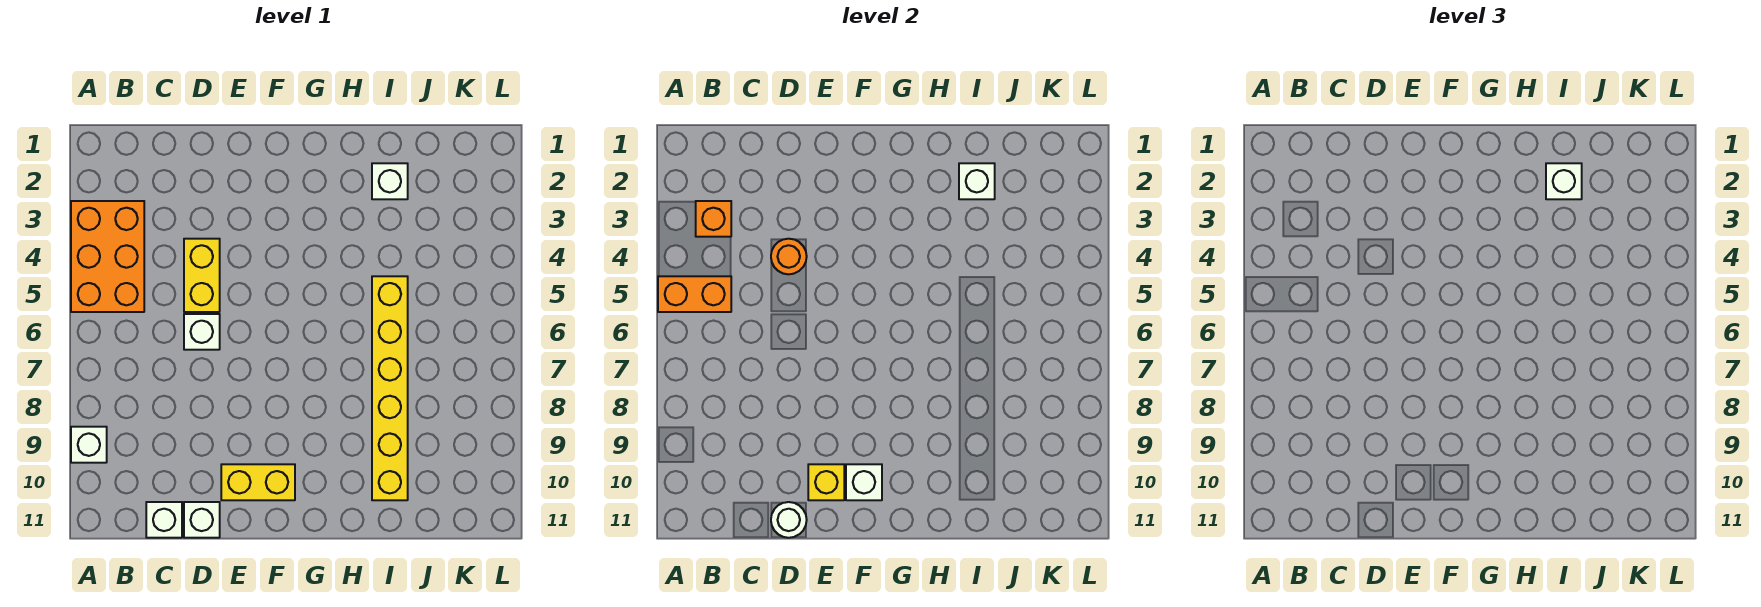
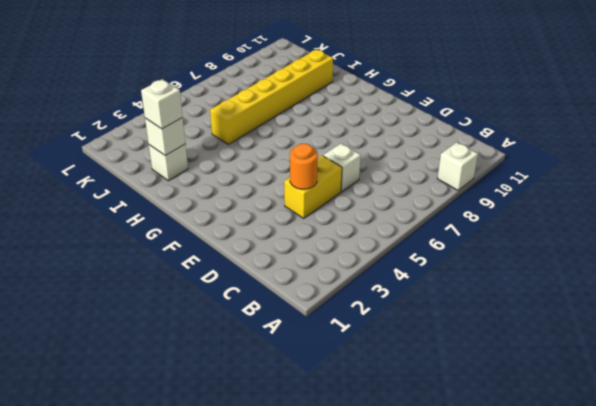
none -> orange brick A3:B5 level 1
none -> white brick C11 level 1
none -> white brick D11 level 1

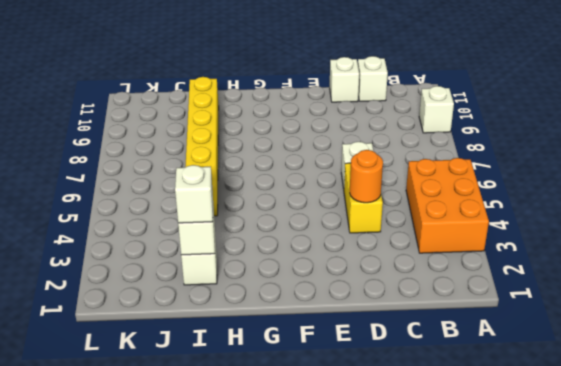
none -> yellow brick E10:F10 level 1
none -> orange brick A5:B5 level 2
none -> orange brick B3 level 2

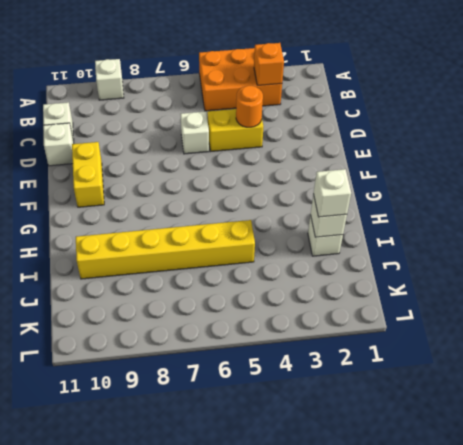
none -> orange brick A5:B5 level 2
none -> white round brick D11 level 2
none -> yellow brick E10 level 2

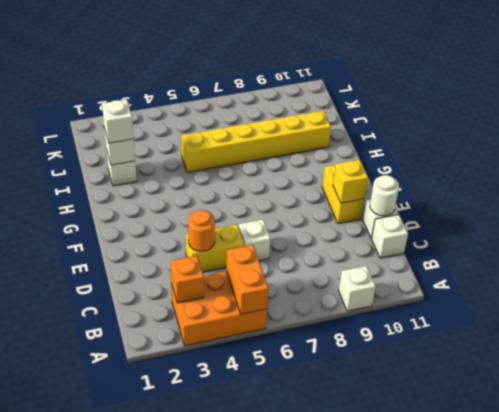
none -> white brick F10 level 2

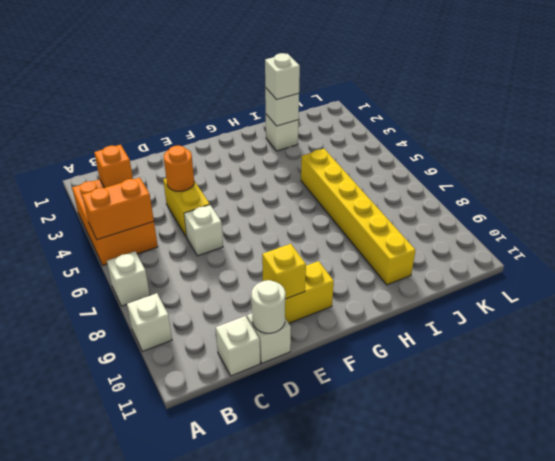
white brick A7 level 1 -> white brick F10 level 2

